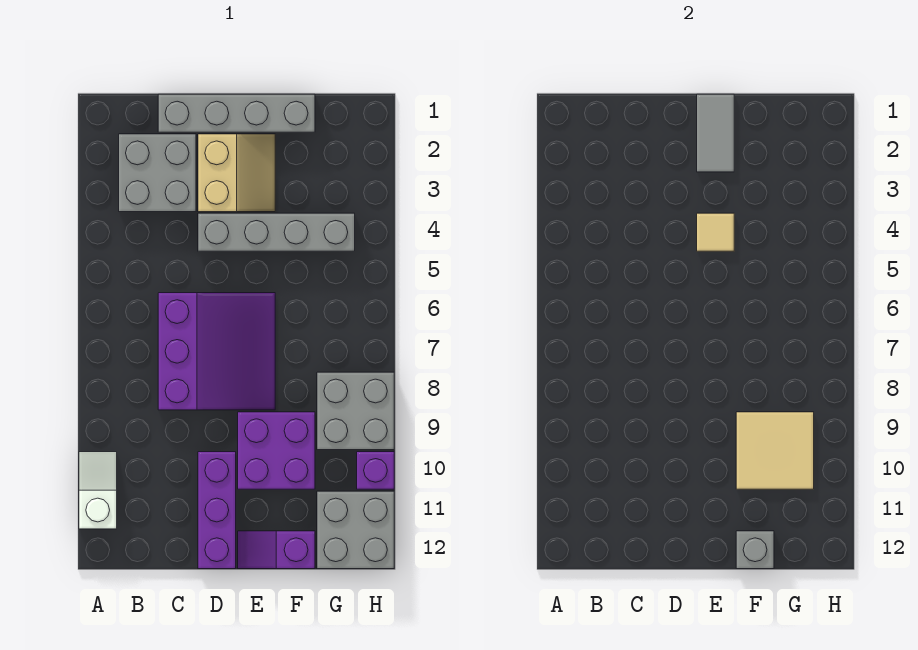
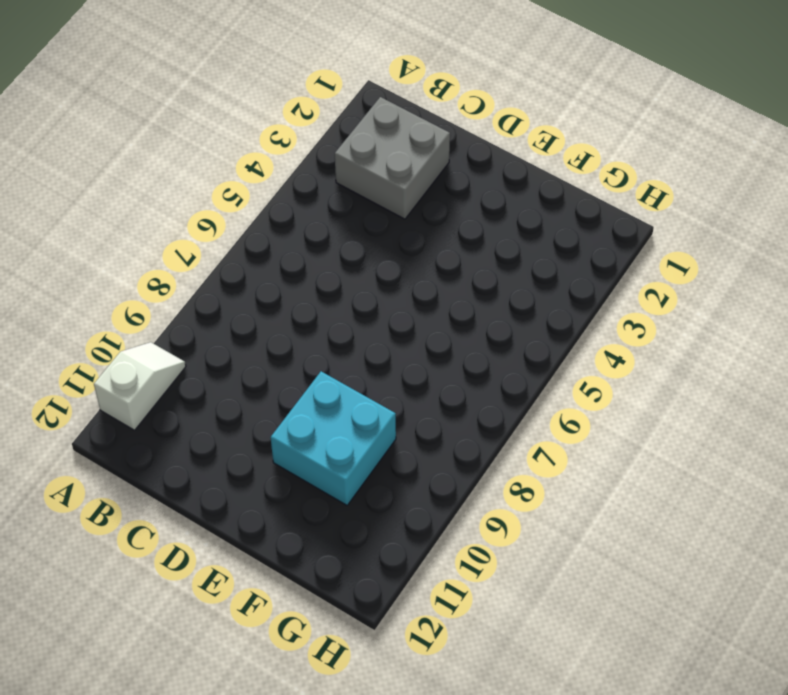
cyan brick E9:F10 level 1 -> purple brick E9:F10 level 1
none -> grey brick C1:F1 level 1
none -> purple slope C6:E8 level 1 top C
none -> tan slope D2:E3 level 1 top D

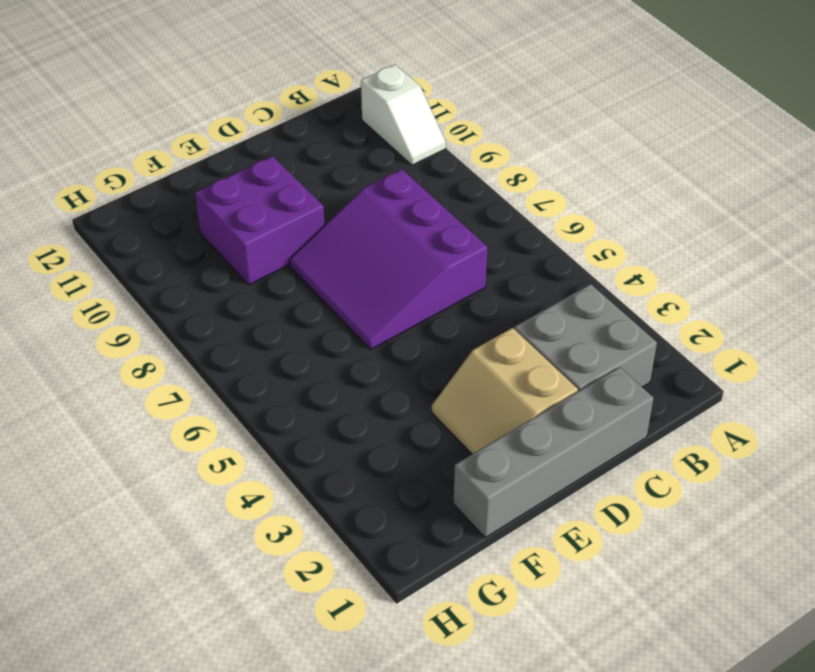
none -> grey brick D4:G4 level 1
none -> purple brick D10:D12 level 1
none -> purple slope E12:F12 level 1 top F

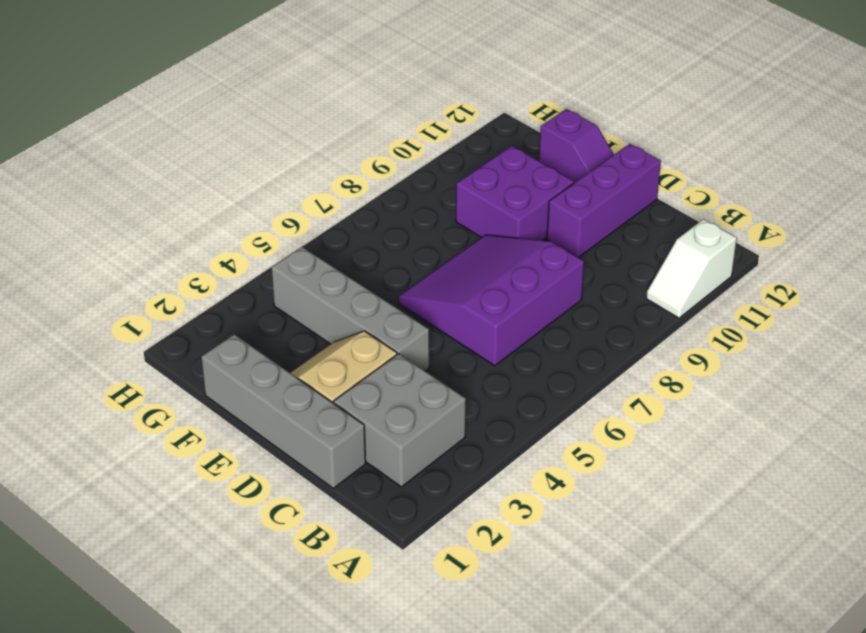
none -> grey brick G8:H9 level 1
none -> grey brick G11:H12 level 1
none -> purple brick H10 level 1

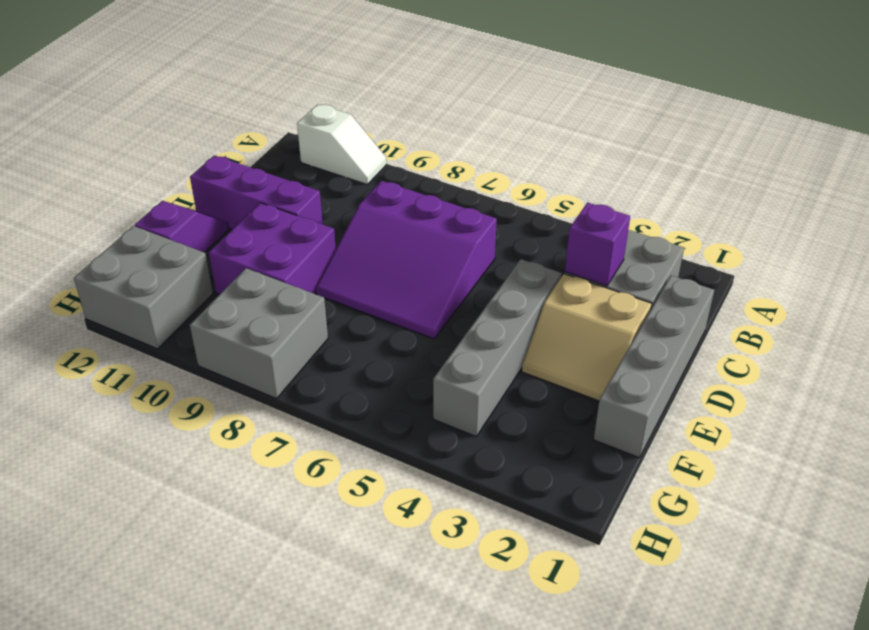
purple brick C3 level 2 -> purple brick H10 level 1
none -> grey tile E1:E2 level 2
none -> tan tile E4 level 2
none -> tan tile F9:G10 level 2

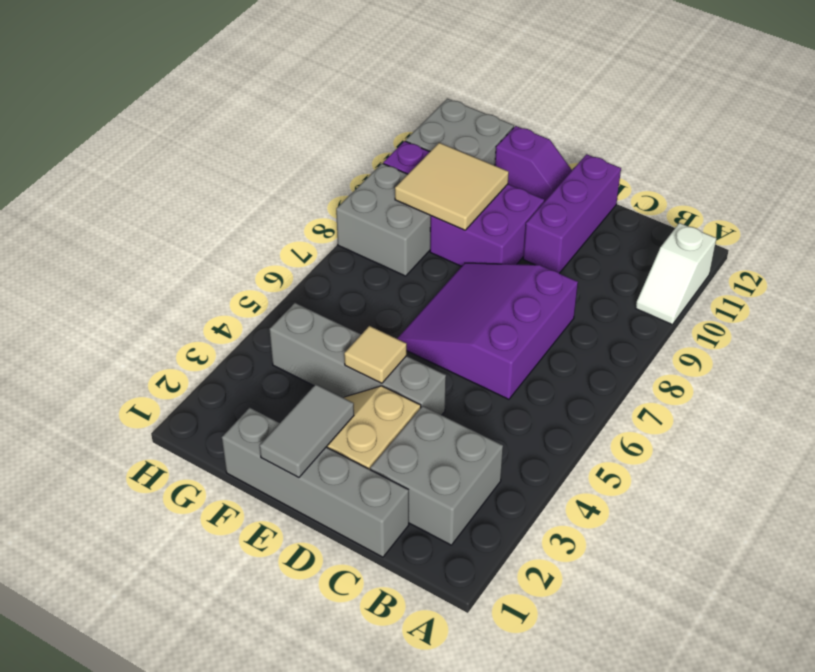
none -> grey brick F12 level 2

